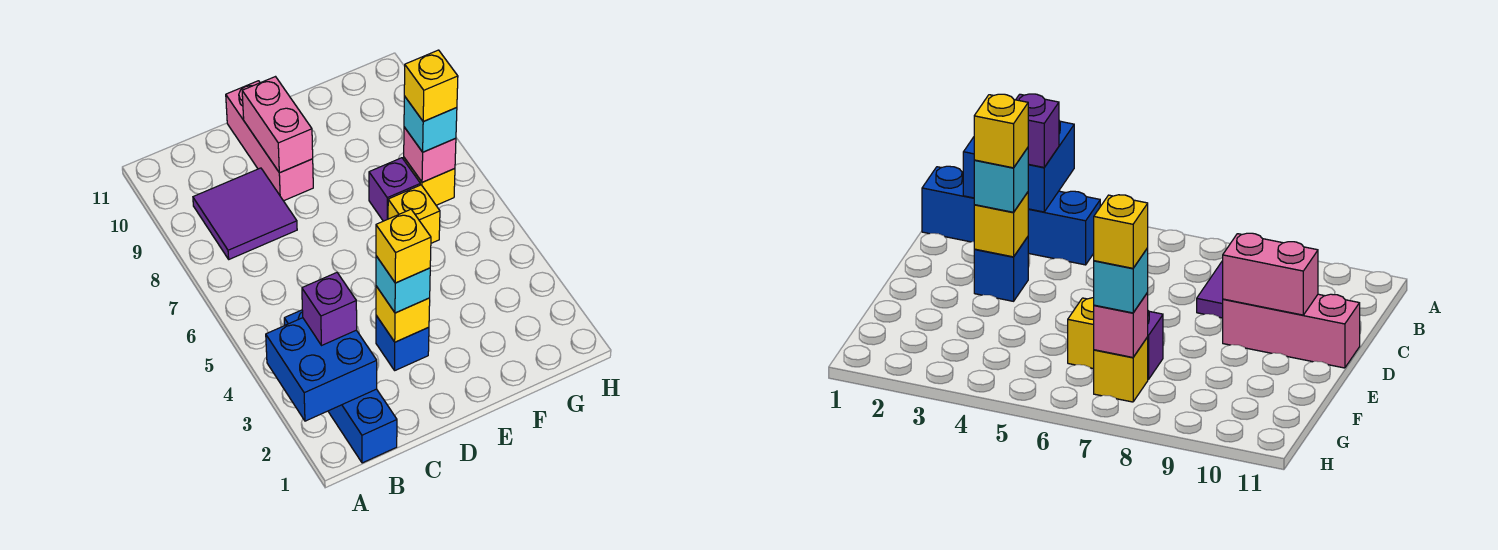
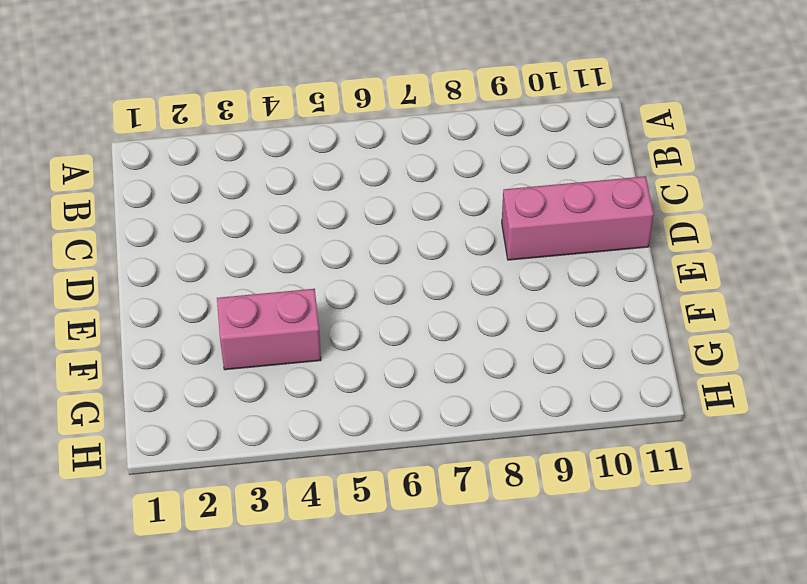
pink brick F3:F4 level 1 -> pink brick D9:D10 level 2
none -> blue brick B1:B4 level 1
none -> purple tile B8:C9 level 1
none -> blue brick D3 level 1

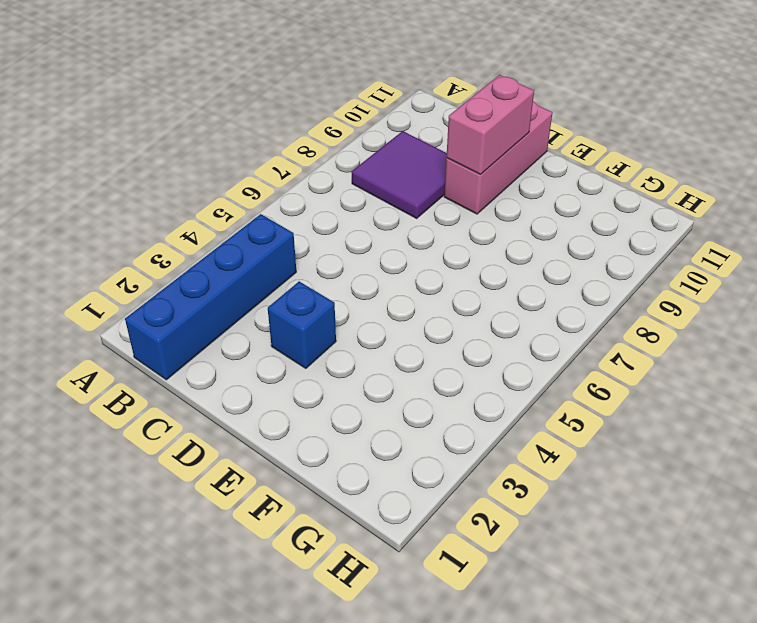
none -> yellow brick F6 level 1
none -> purple brick F7 level 1
none -> yellow brick G7 level 1

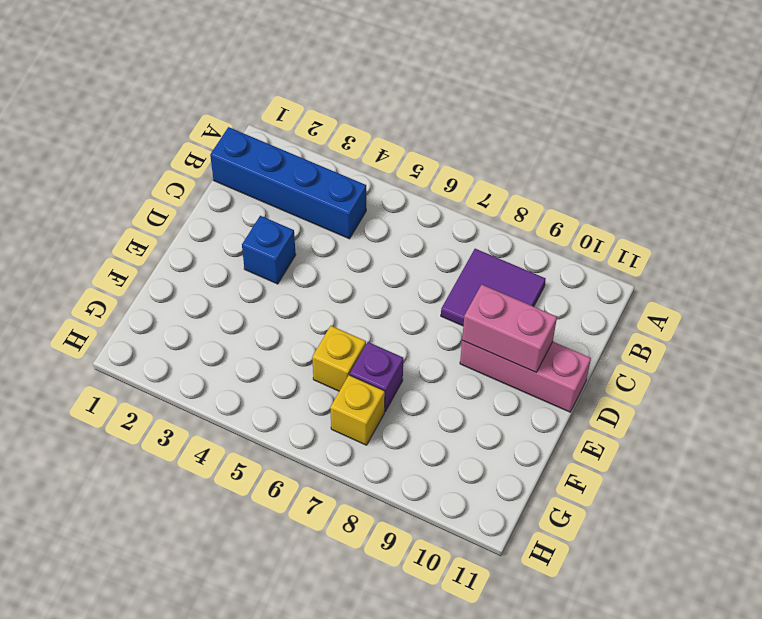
none -> blue brick A2:B3 level 2
none -> yellow brick D3 level 2
none -> pink brick G7 level 2

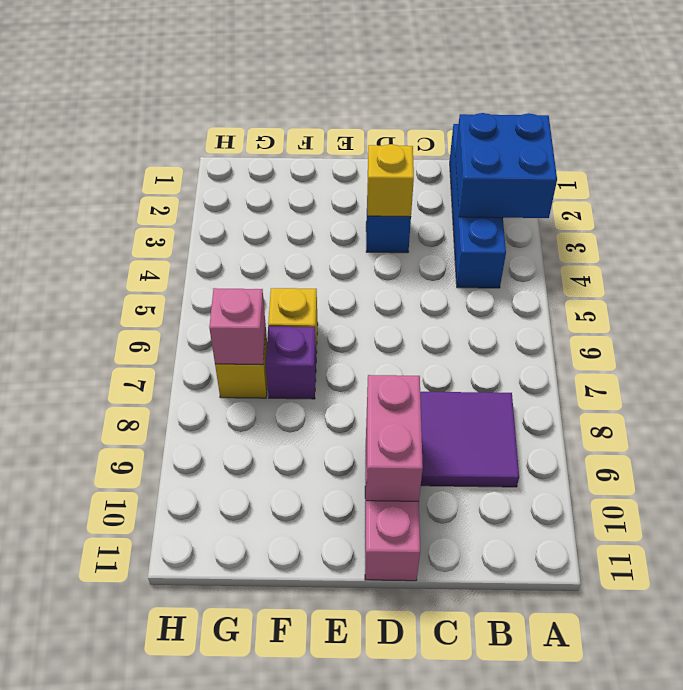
none -> purple brick B3 level 3
none -> cyan brick D3 level 3
none -> cyan brick G7 level 3

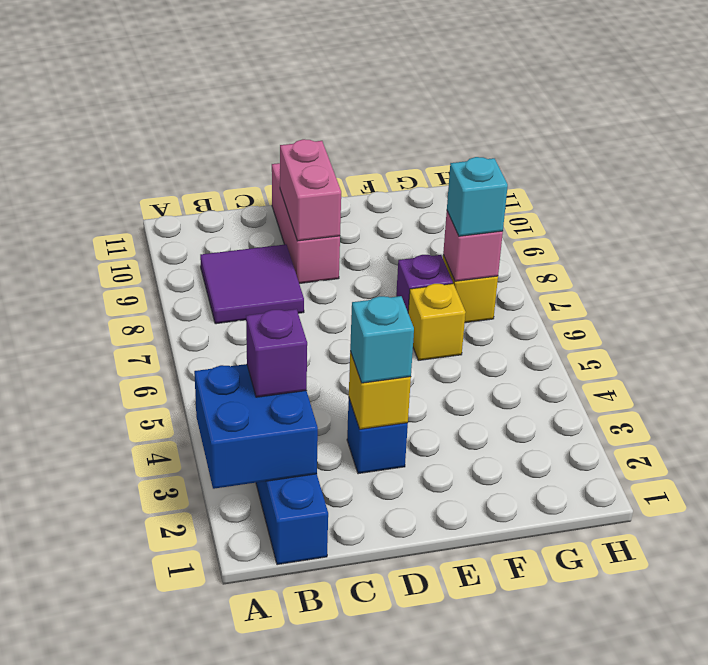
none -> yellow brick D3 level 4
none -> yellow brick G7 level 4

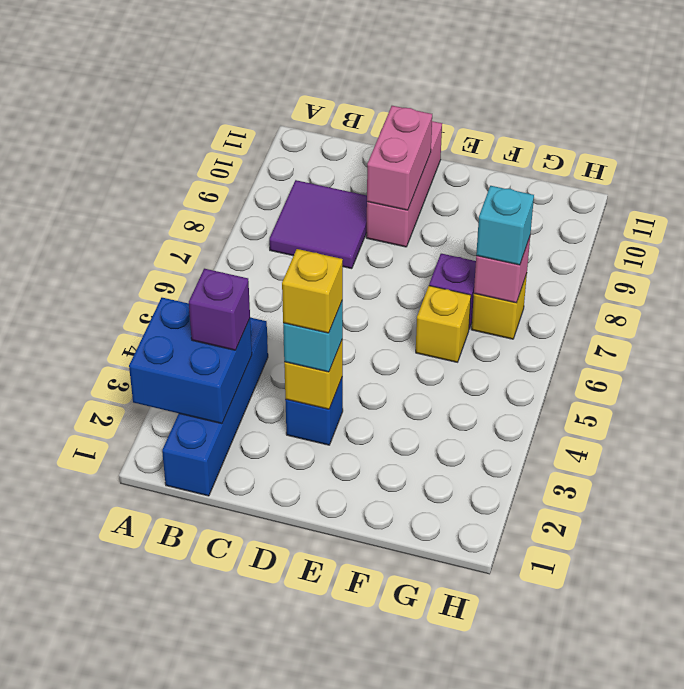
none -> yellow brick G7 level 4

